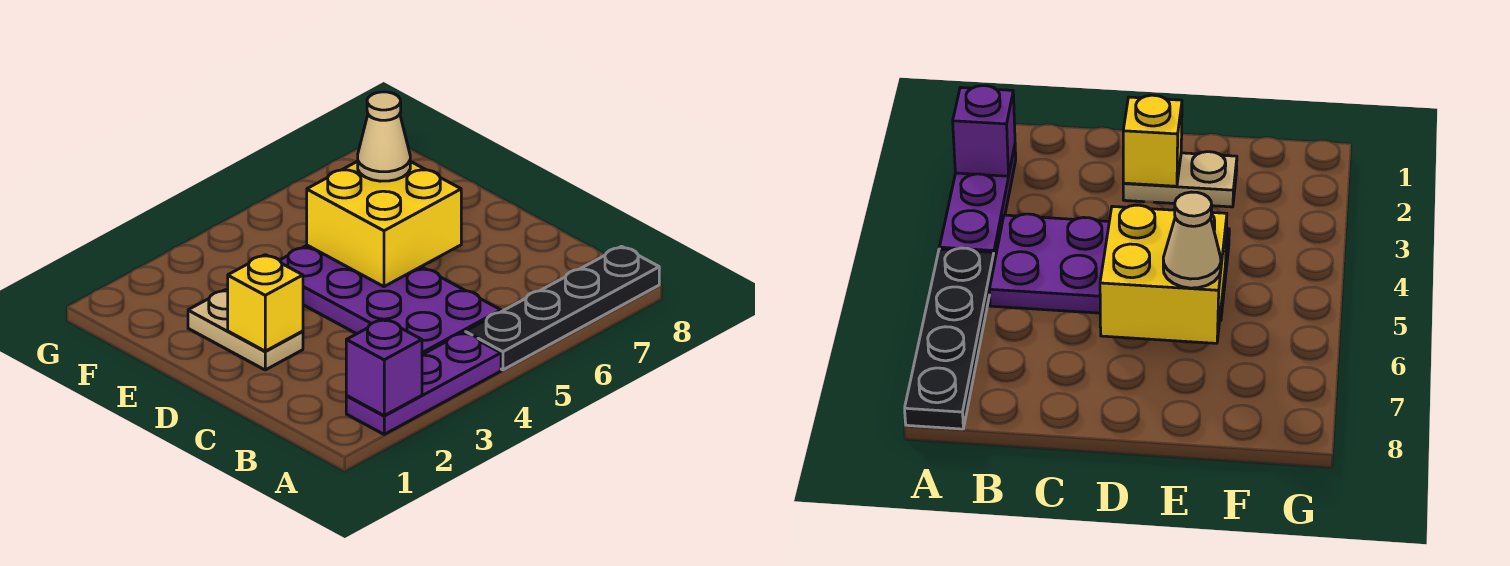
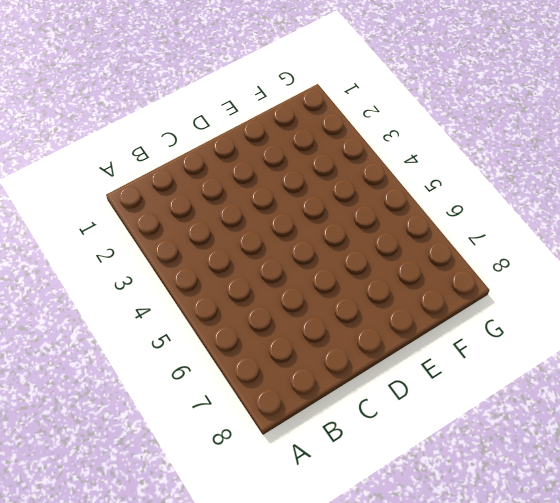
none -> purple plate A2:A4 level 1
none -> black plate A5:A8 level 1

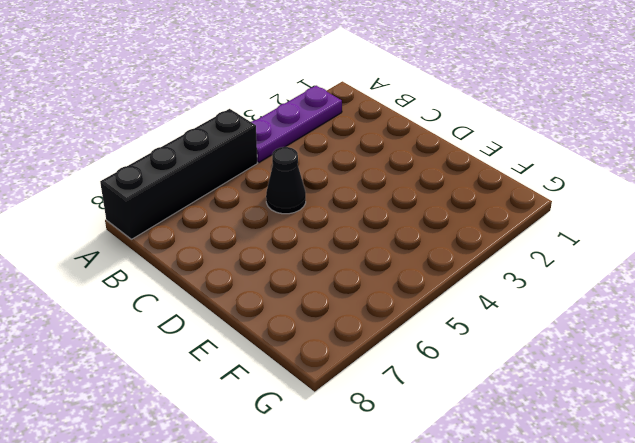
black brick A5:A8 level 1 -> black plate A5:A8 level 1
black cone C5 level 1 -> purple plate B4:E5 level 1
none -> tan plate D2:E2 level 1
none -> purple brick A2 level 2

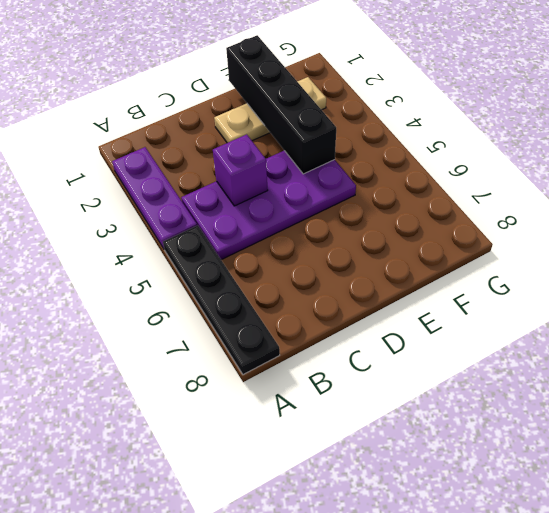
purple brick C4 level 2 -> purple brick A2 level 2
tan plate D2:F2 level 1 -> tan plate D2:E2 level 1
black brick E1:E4 level 2 -> none
none -> yellow brick D2 level 2
none -> yellow brick D5:E6 level 2

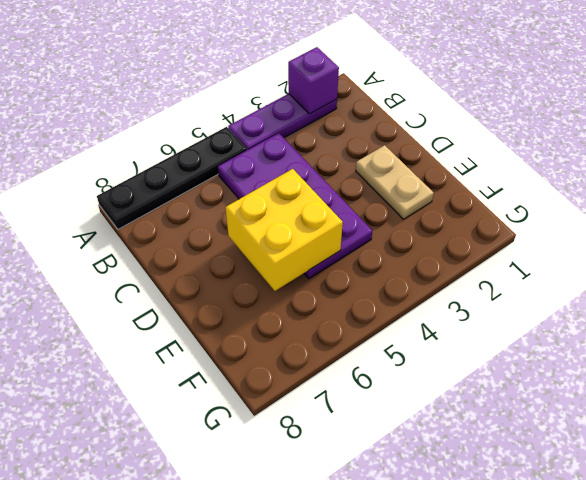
none -> yellow brick D2 level 2
none -> tan cone E6 level 3

